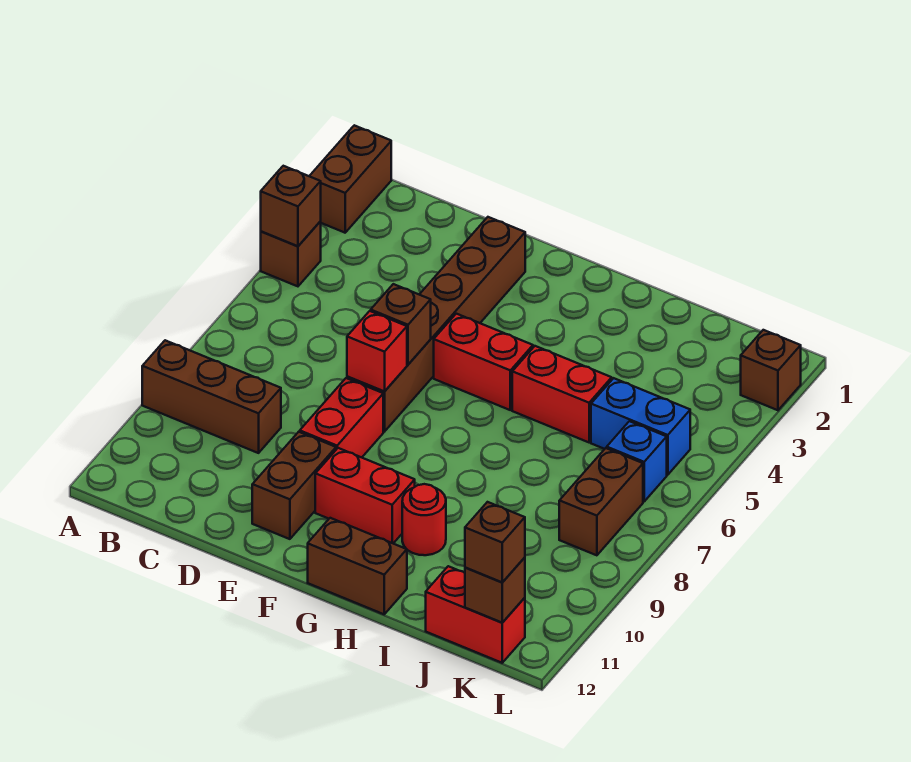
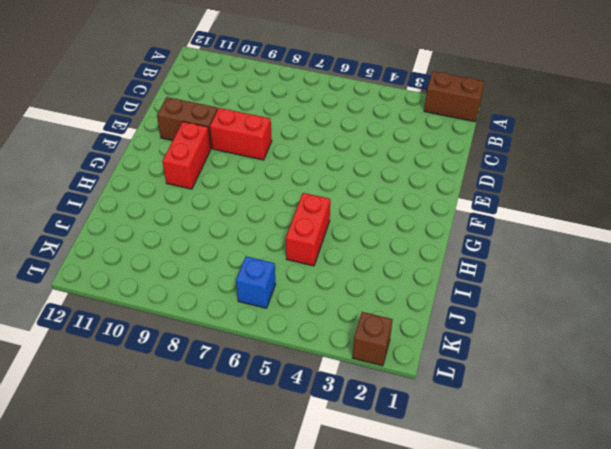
none -> brown brick A4 level 1
none -> brown brick A9:C9 level 1
none -> brown brick E2:E7 level 1

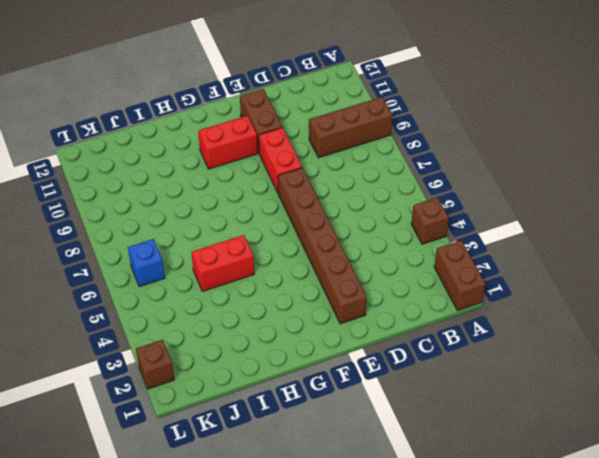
none -> red brick F5:G5 level 1
none -> brown brick G12:H12 level 1
none -> red round brick H10 level 1

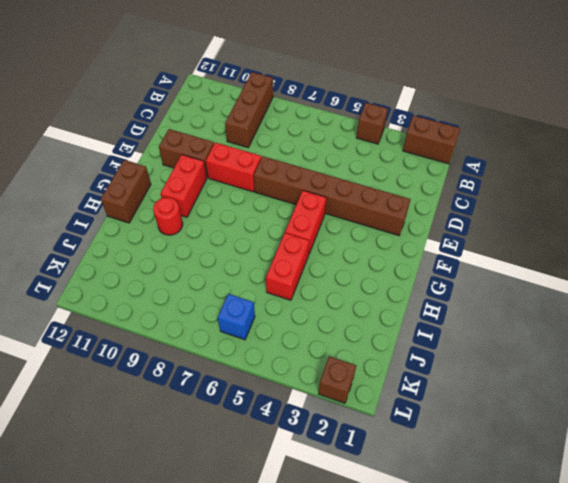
none -> blue brick J5:K5 level 1
none -> red brick J12:K12 level 1
none -> brown brick K7:K8 level 1

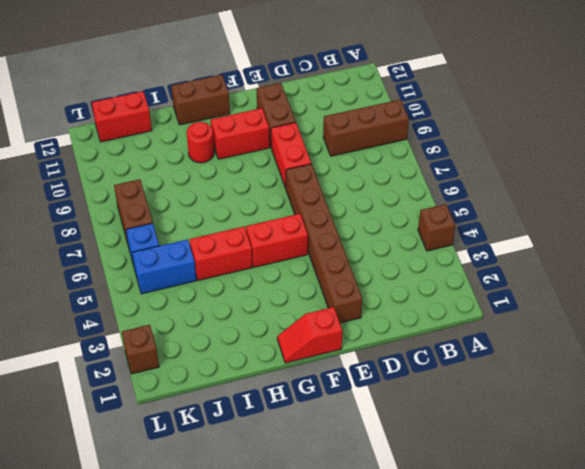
red slope F1:G1 level 1 top F -> none
none -> brown brick A1:A2 level 1
none -> brown brick A4 level 2
none -> brown brick E6 level 2

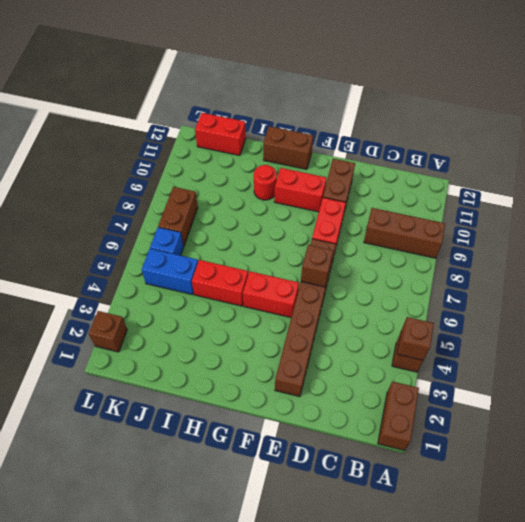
none -> red brick E7 level 2
none -> brown brick K12 level 2
none -> brown brick K12 level 3

